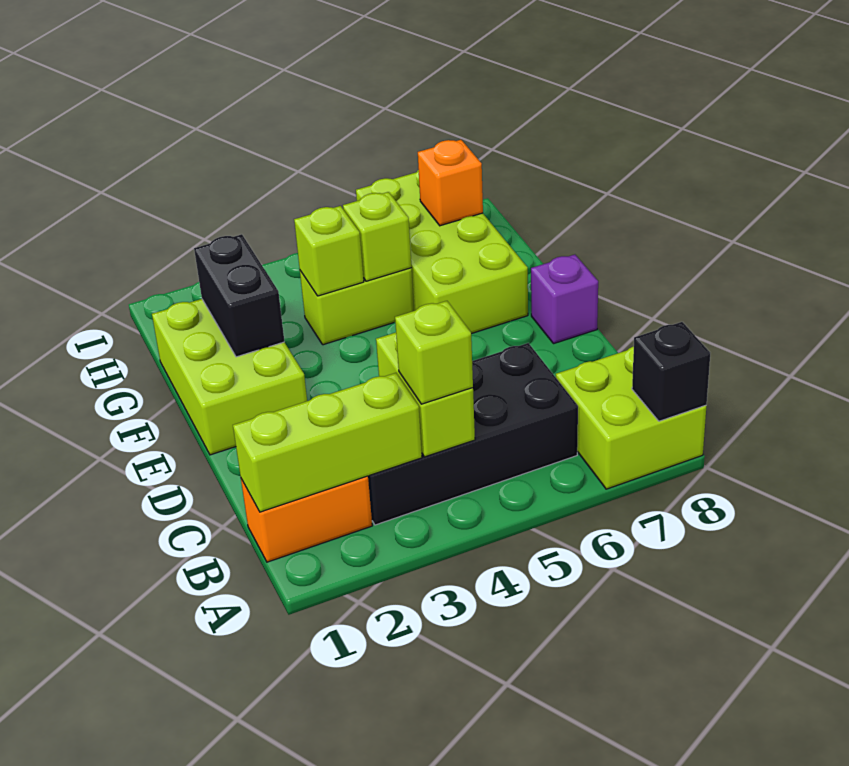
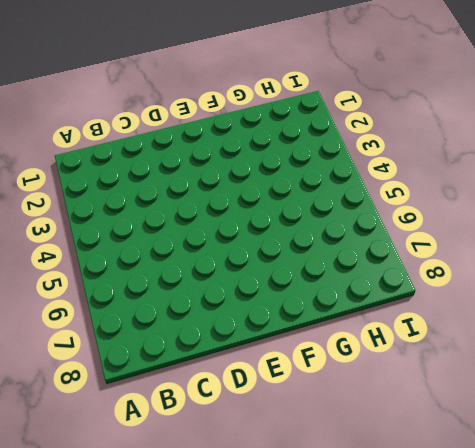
none -> lime brick A7:B8 level 1
none -> orange brick B1:B2 level 1
none -> black brick B3:C6 level 1

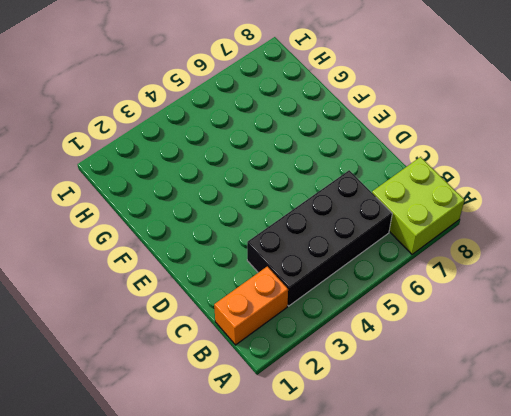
none -> lime brick E1:G2 level 1
none -> purple brick E8 level 1
none -> lime brick F6:I7 level 1

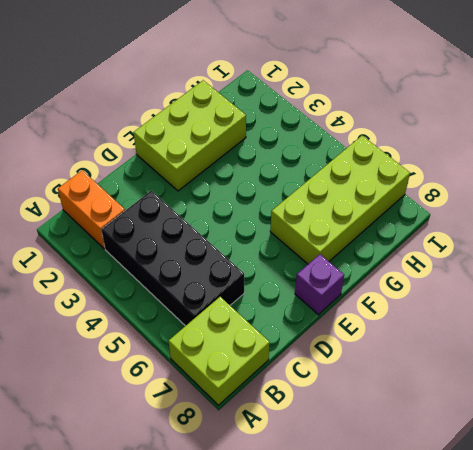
none -> lime brick G4:G5 level 1
none -> black brick A8 level 2
none -> lime brick B1:B3 level 2

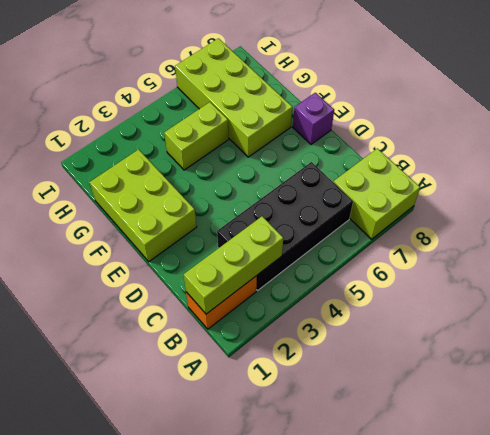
none -> black brick A8 level 2
none -> lime brick B4:C4 level 2
none -> black brick F2:G2 level 2

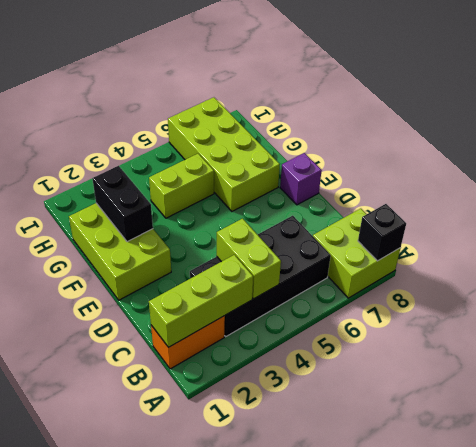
none -> lime brick G4 level 2
none -> lime brick G5 level 2
none -> orange brick H7 level 2

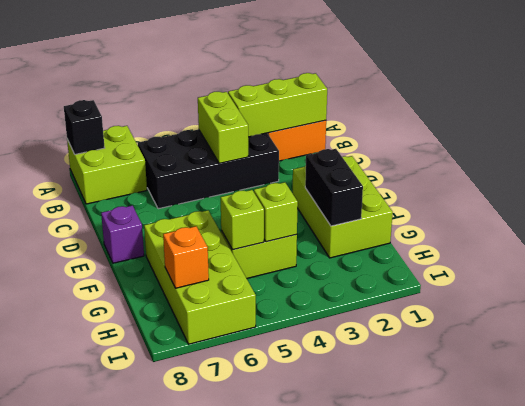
none -> lime brick B4 level 3

